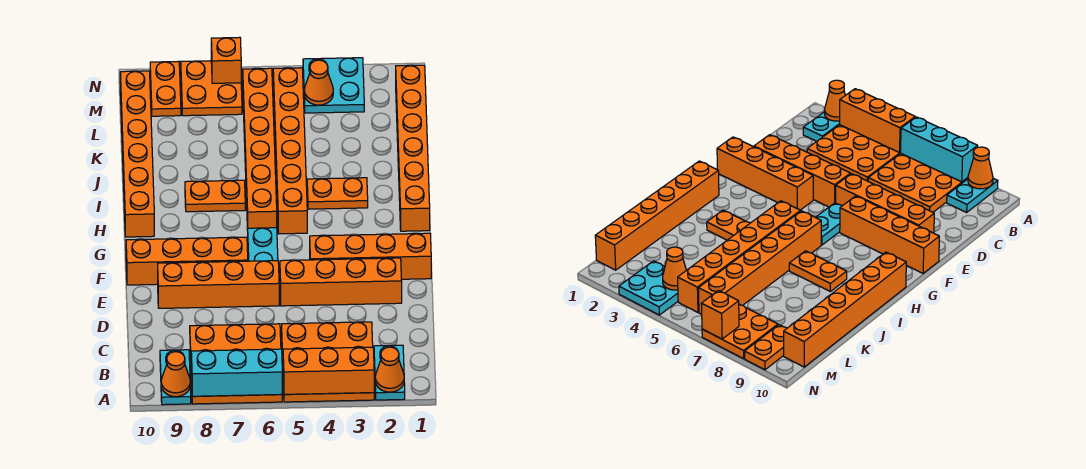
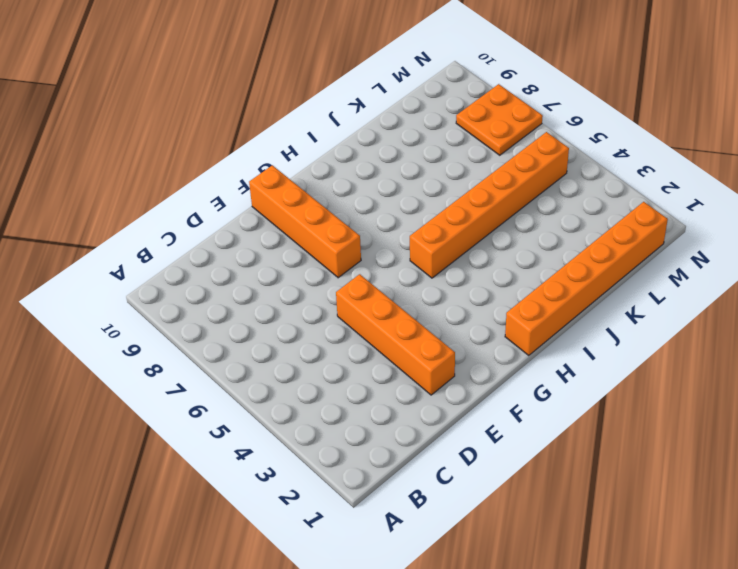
none -> cyan plate A2:B2 level 1
none -> orange plate A3:C5 level 1
none -> orange plate A6:C8 level 1

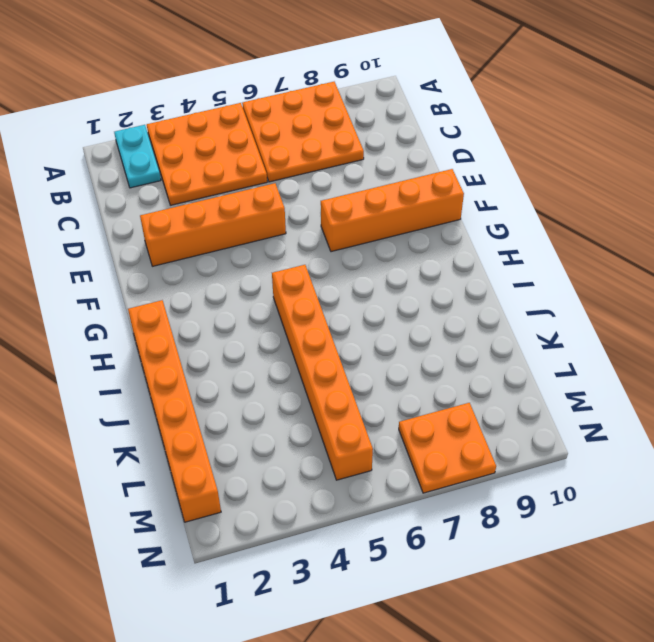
none -> cyan plate A9:B9 level 1
none -> orange brick E6:E9 level 1
none -> orange brick F1:F4 level 1

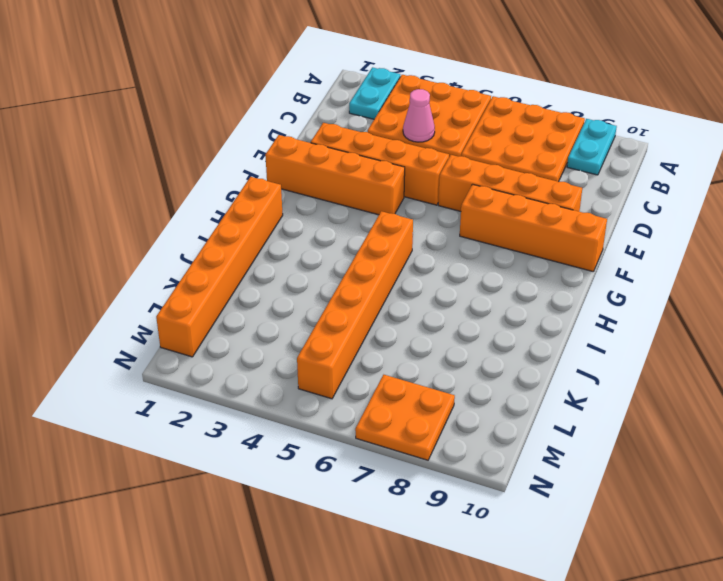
pink cone C4 level 2 -> none
none -> cyan plate F6:G6 level 1
none -> orange brick H6:M6 level 1
none -> orange brick H10:M10 level 1

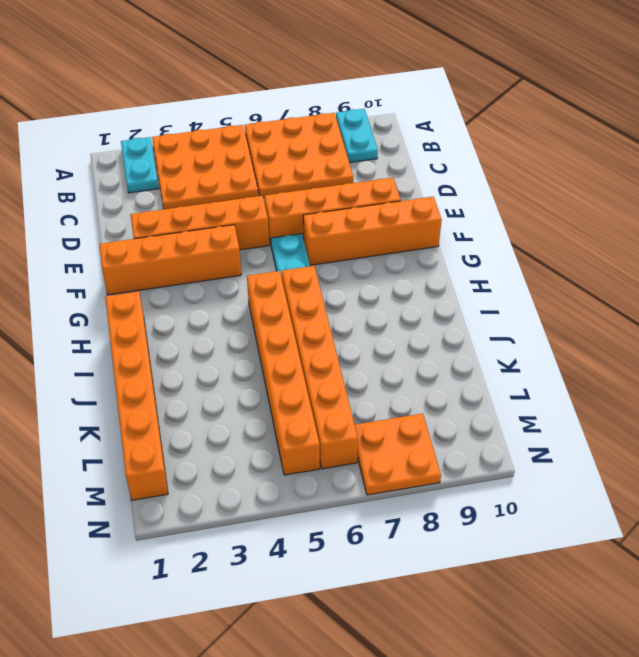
none -> orange brick H10:M10 level 1
none -> orange plate I3:I4 level 1
none -> orange plate I7:I8 level 1

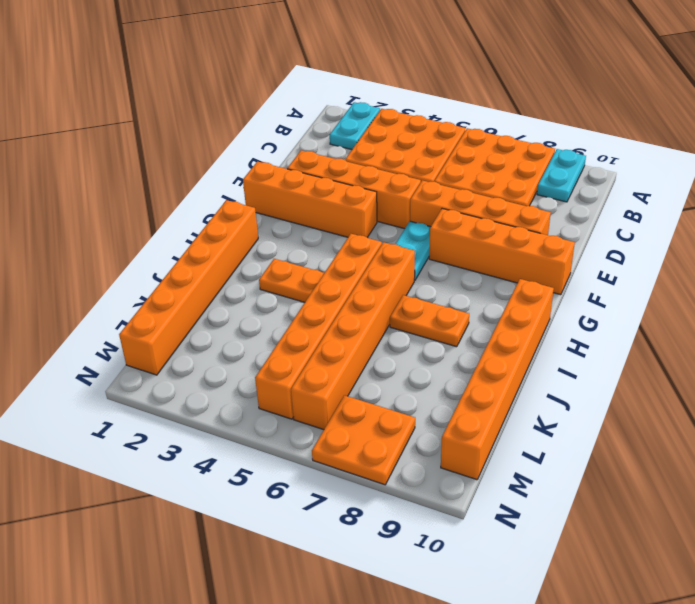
none -> cyan plate M3:N4 level 1
none -> orange plate M9:N9 level 1
none -> orange cone A2 level 2

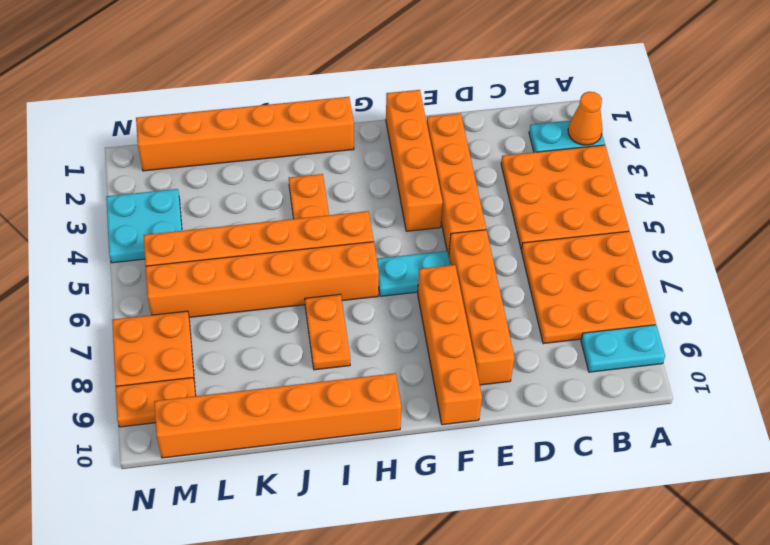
none -> orange brick A3:A5 level 2
none -> cyan brick A6:A8 level 2
none -> orange cone A9 level 2

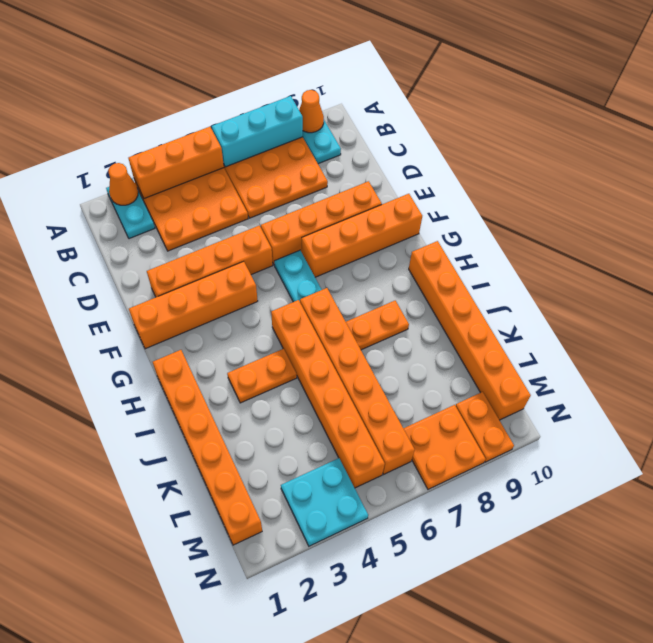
none -> orange cone M4 level 2
none -> orange brick N7 level 2

